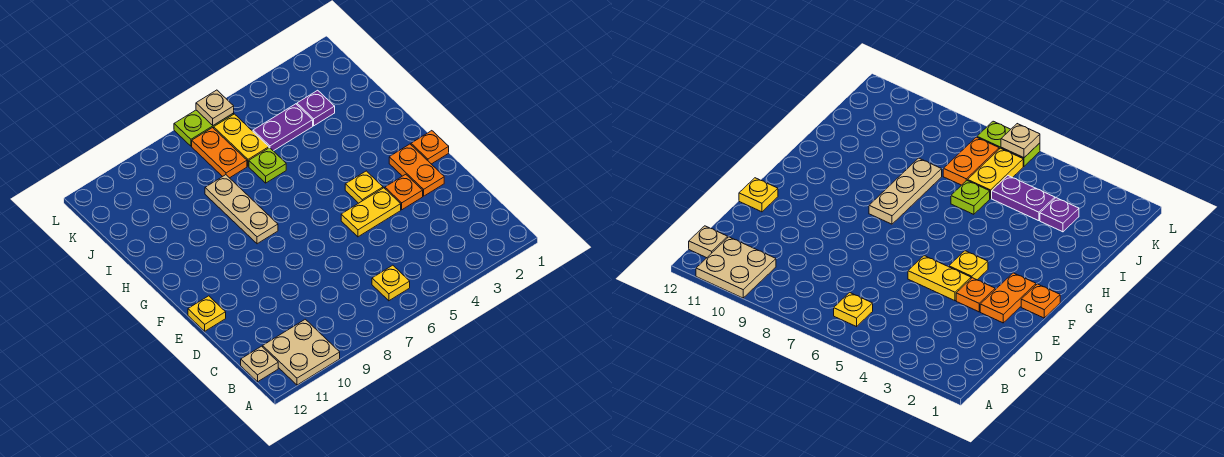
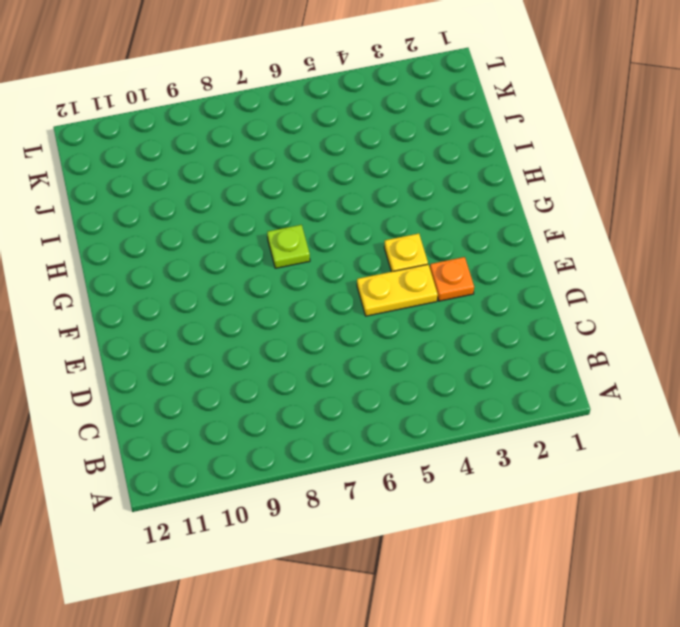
lime plate G7 level 1 -> lime plate I6 level 1
none -> tan plate A10:B11 level 1
none -> yellow plate B6 level 1
none -> tan plate B12 level 1

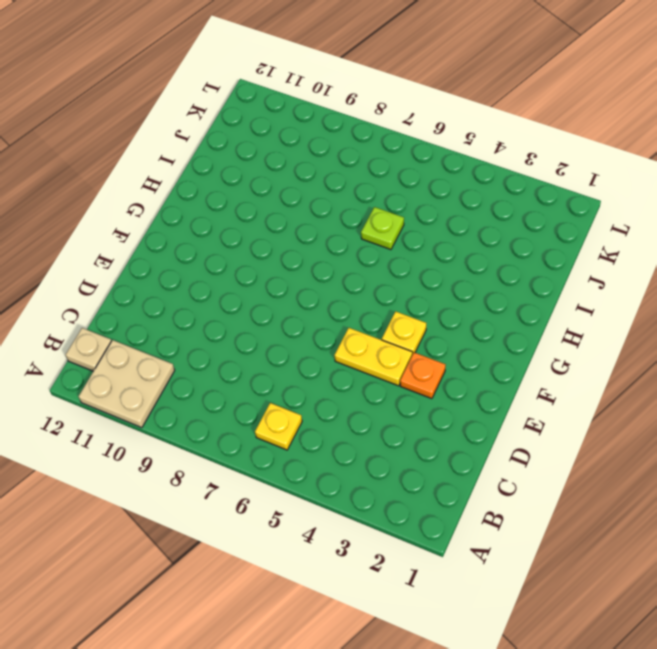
none -> orange plate E2:F2 level 1
none -> yellow plate E12 level 1
none -> orange plate F1 level 1

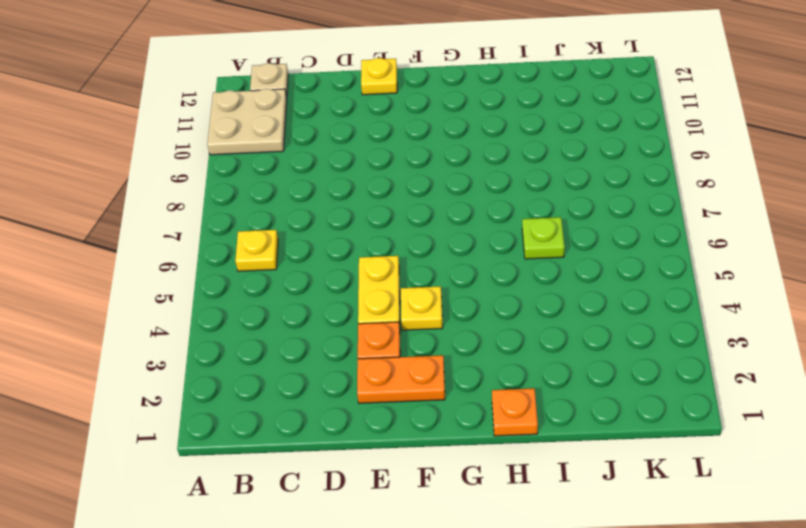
orange plate H1 level 1 -> orange plate F1 level 1
none -> tan plate G8:I8 level 1
none -> purple plate J3 level 1
none -> purple plate J4:J5 level 1

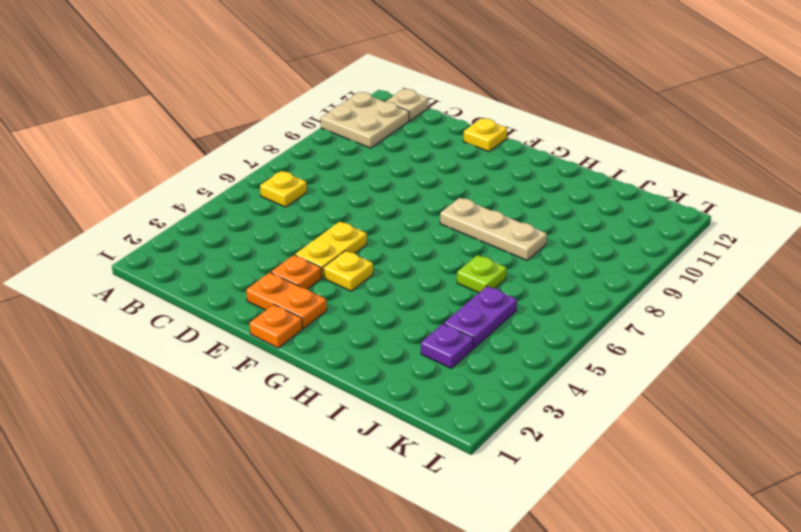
none -> yellow plate J6:K6 level 1
none -> orange plate J7:K7 level 1
none -> lime plate L6:L7 level 1

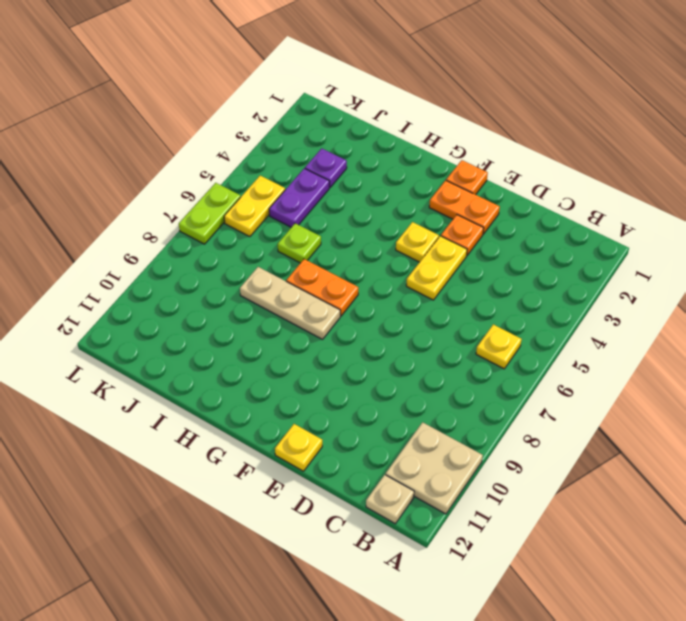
orange plate G7:H7 level 1 -> orange plate J7:K7 level 1
yellow plate K5:K6 level 1 -> yellow plate J6:K6 level 1
none -> tan plate L6 level 2

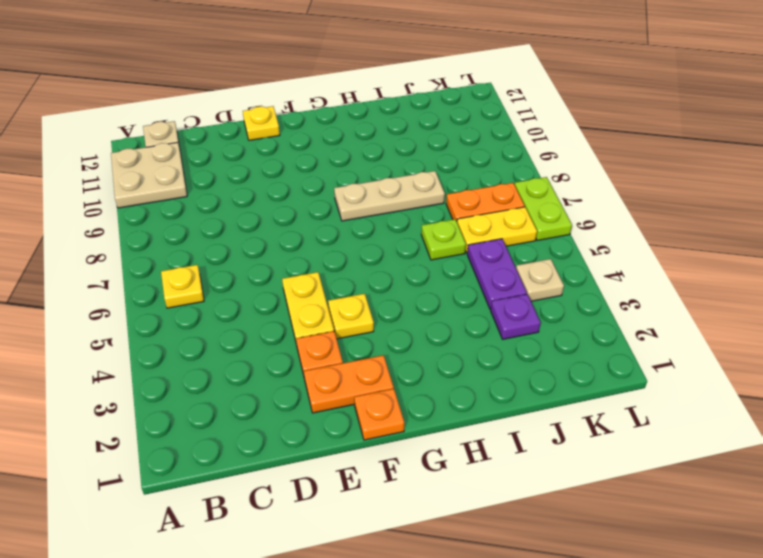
tan plate K4 level 1 -> tan plate L6 level 2

